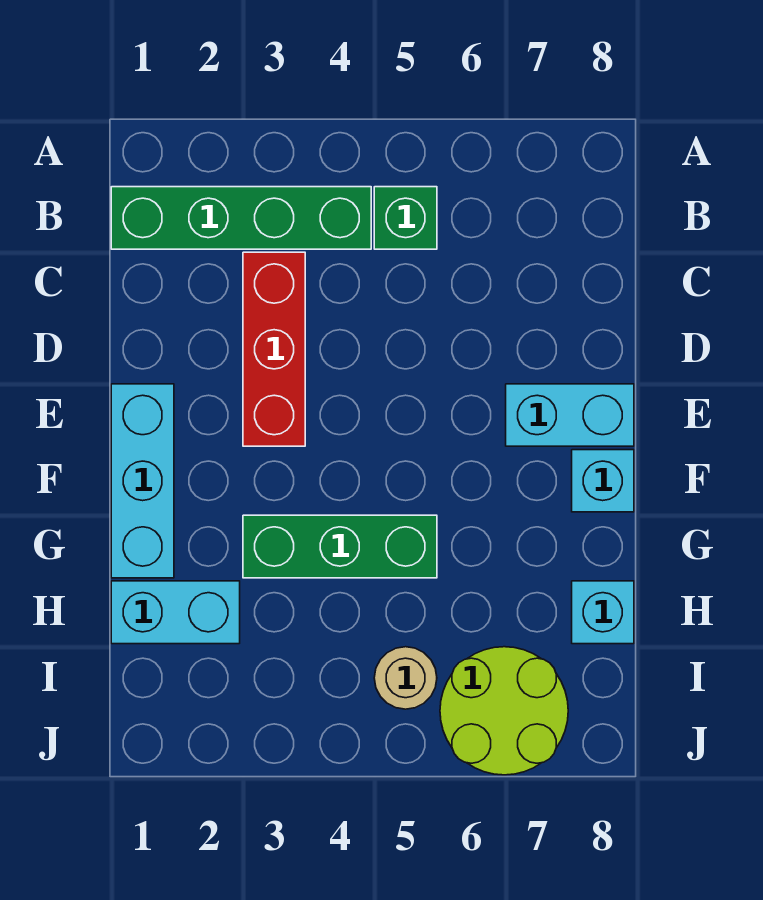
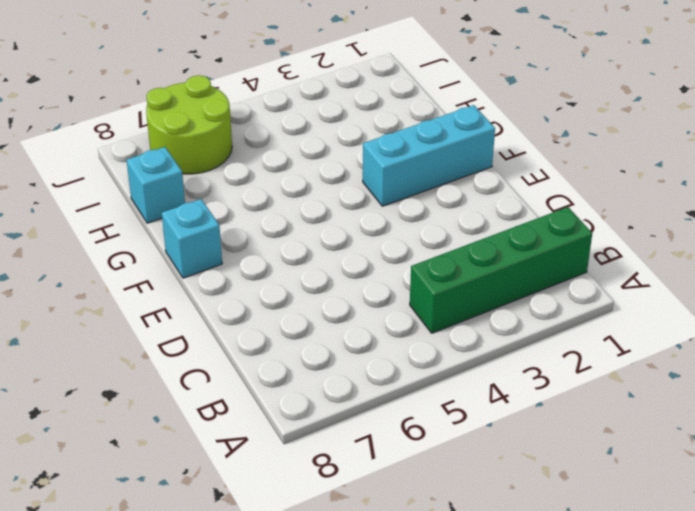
cyan brick F1:F3 level 1 -> cyan brick E1:G1 level 1
none -> green brick B5 level 1
none -> red brick C3:E3 level 1

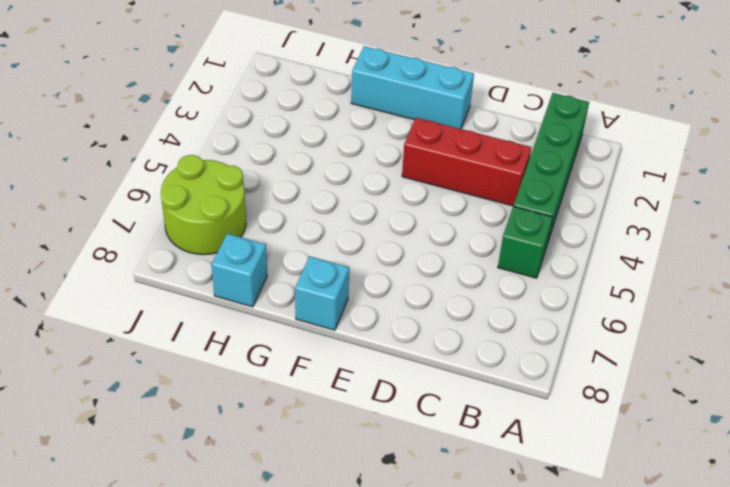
none -> cyan brick E7:E8 level 1
none -> green brick G3:G5 level 1

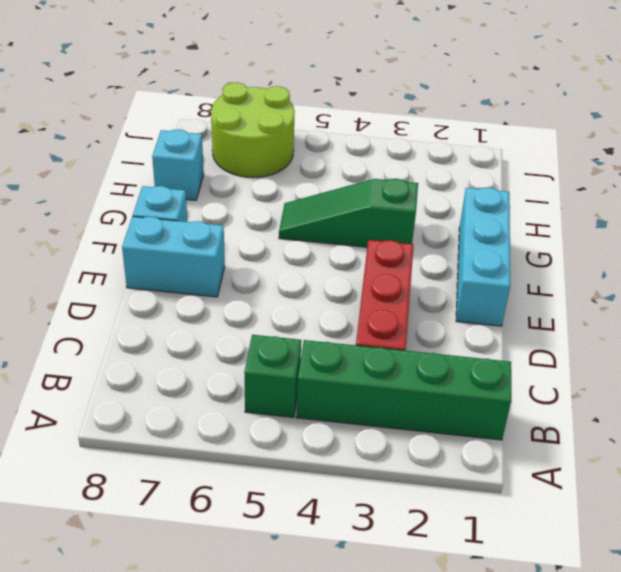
green slope G3:G5 level 1 top 3 -> green brick G3:G5 level 1
none -> cyan brick H1:H2 level 1
none -> tan round brick I5 level 1

